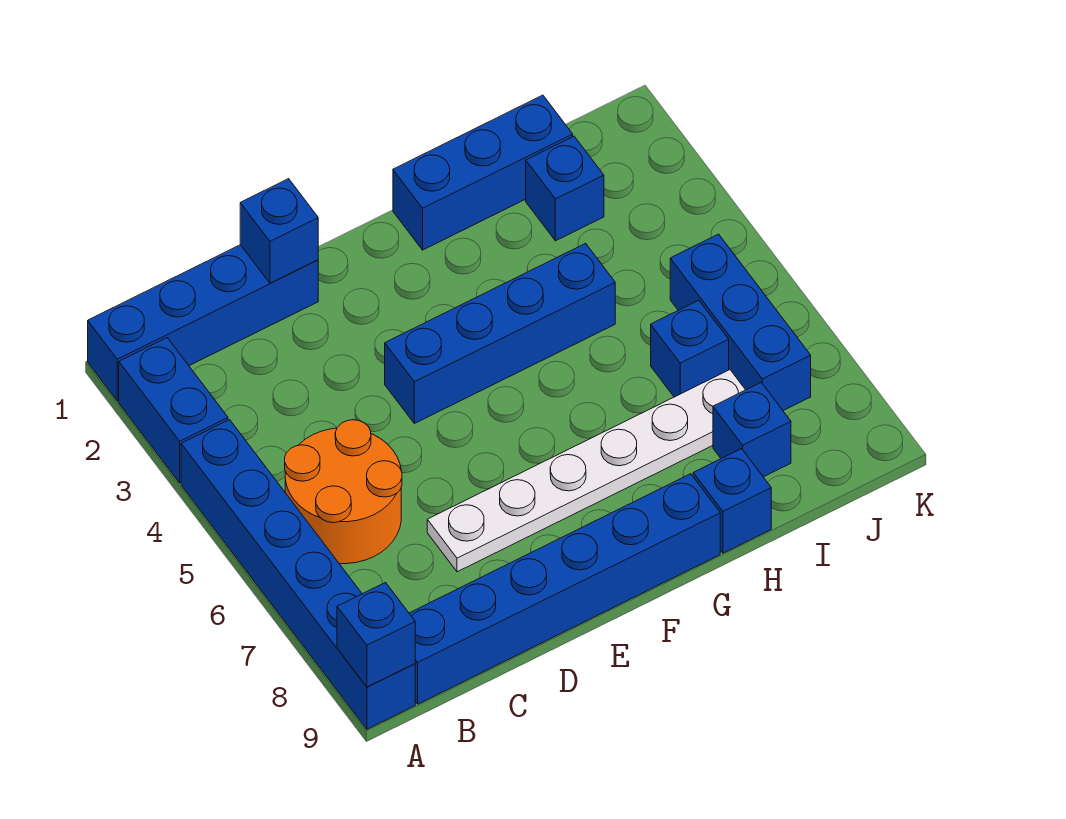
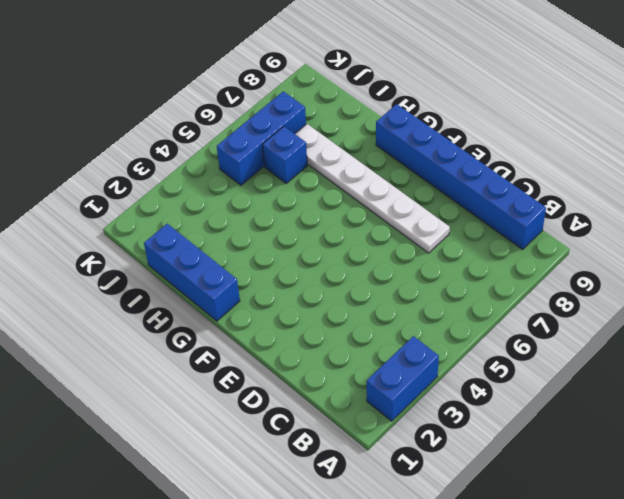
none -> blue brick A1:D1 level 1
none -> blue brick A4:A9 level 1
none -> orange round brick B5:C6 level 1

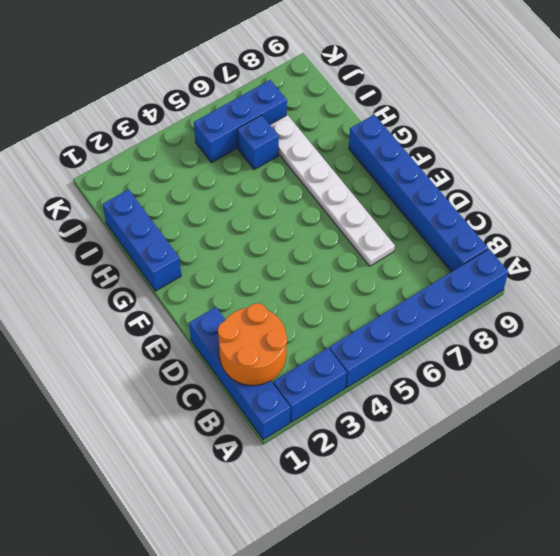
orange round brick B1:C2 level 2 -> orange round brick B5:C6 level 1
none -> blue brick E4:H4 level 1
none -> blue brick H9 level 1
none -> blue brick I2 level 1

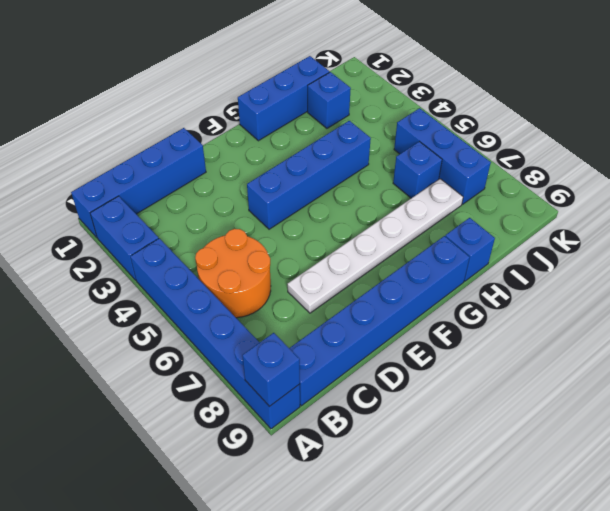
none -> blue brick I8 level 1
none -> blue brick D1 level 2

